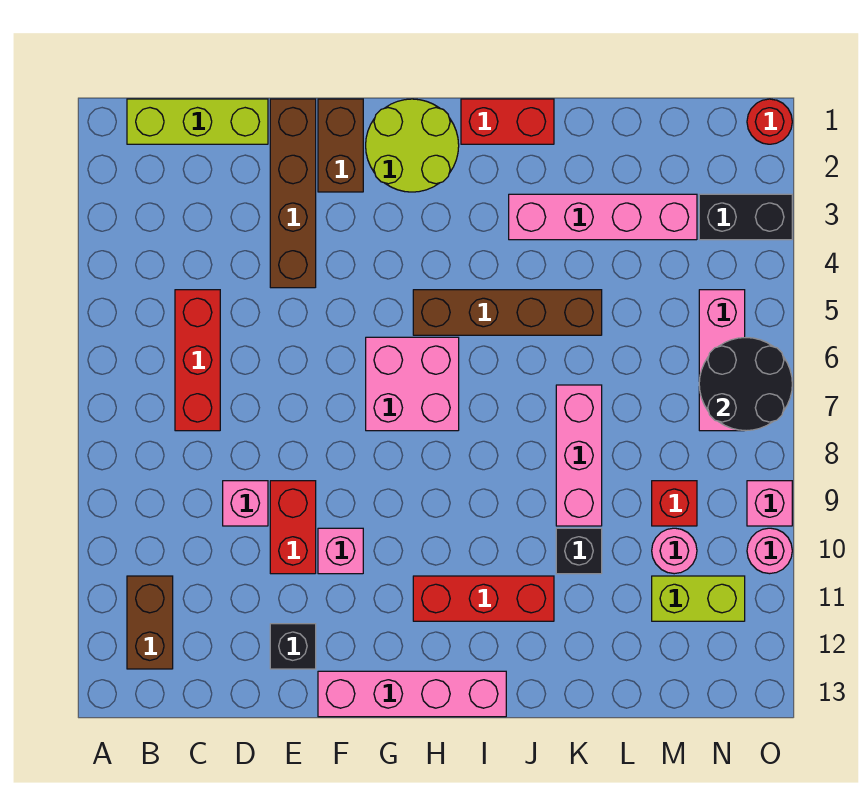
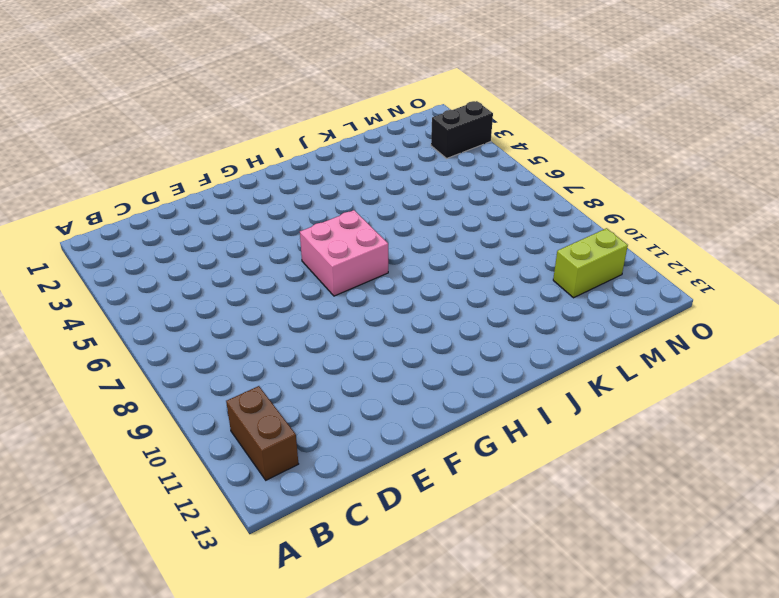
none -> lime brick B1:D1 level 1
none -> red brick C5:C7 level 1
none -> pink brick D9 level 1

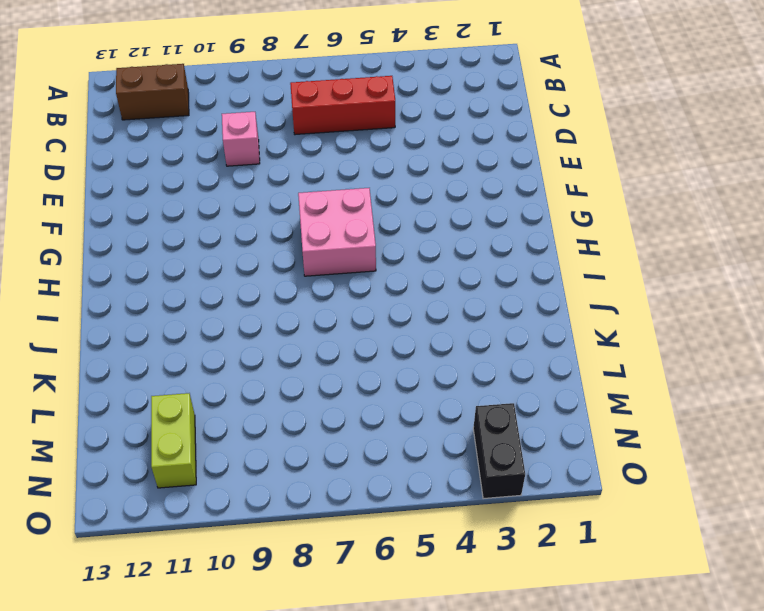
none -> lime brick B1:D1 level 1
none -> brown brick E1:E4 level 1
none -> red brick E9:E10 level 1

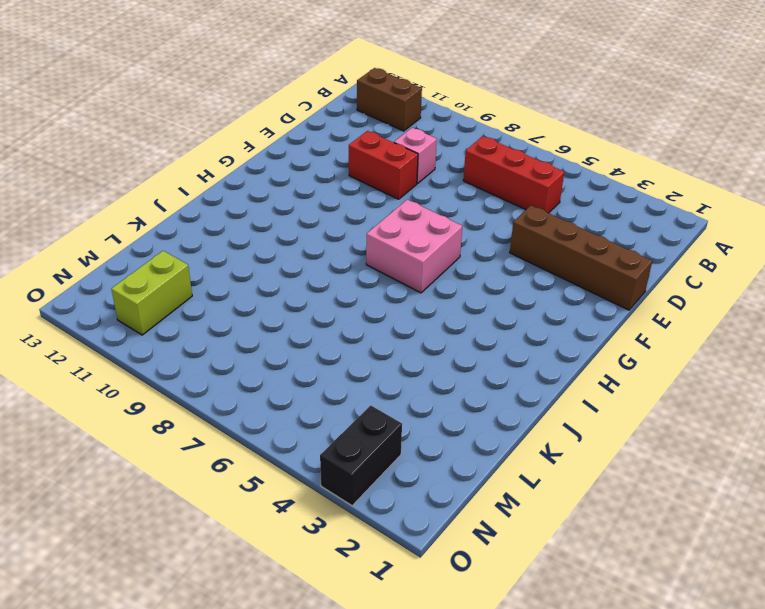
none -> lime brick B1:D1 level 1
none -> black brick E12 level 1
none -> brown brick F1:F2 level 1

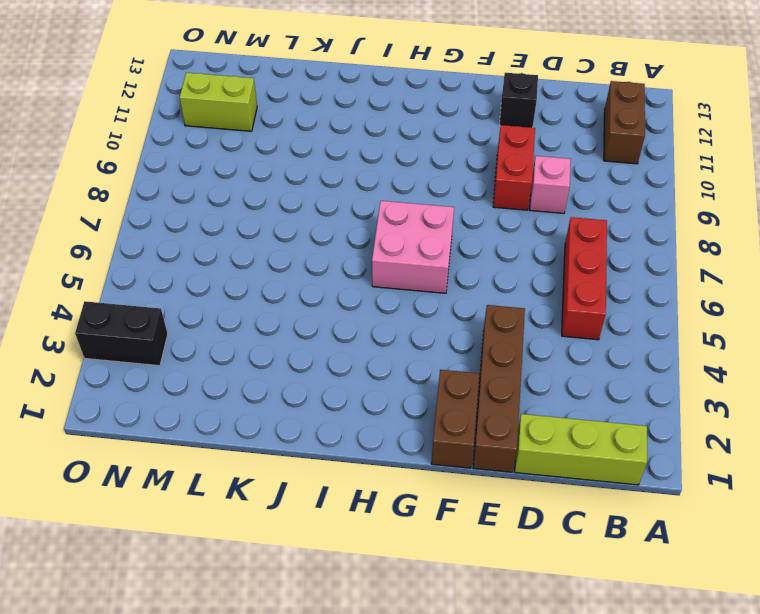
none -> pink brick F10 level 1
none -> pink brick F13:I13 level 1
none -> lime round brick G1:H2 level 1

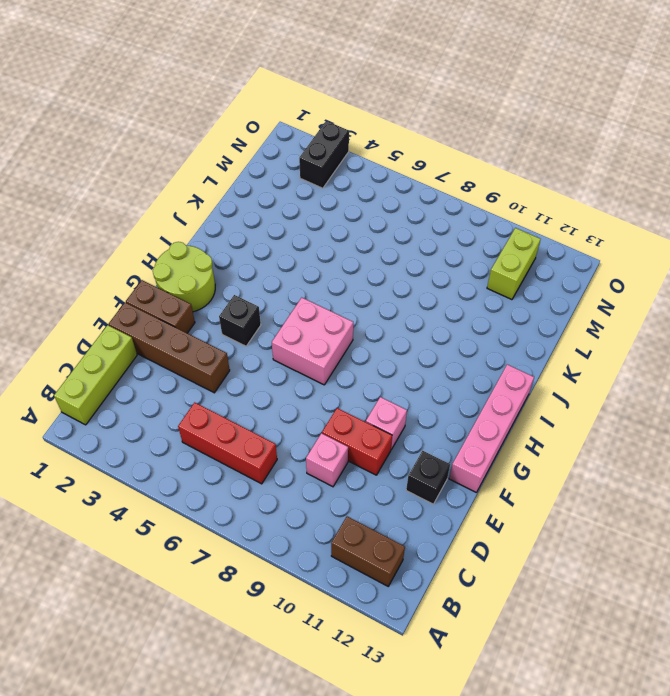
black brick G4 level 1 -> black brick K10 level 1
none -> brown brick H5:K5 level 1
none -> red brick H11:J11 level 1
none -> red brick I1:J1 level 1

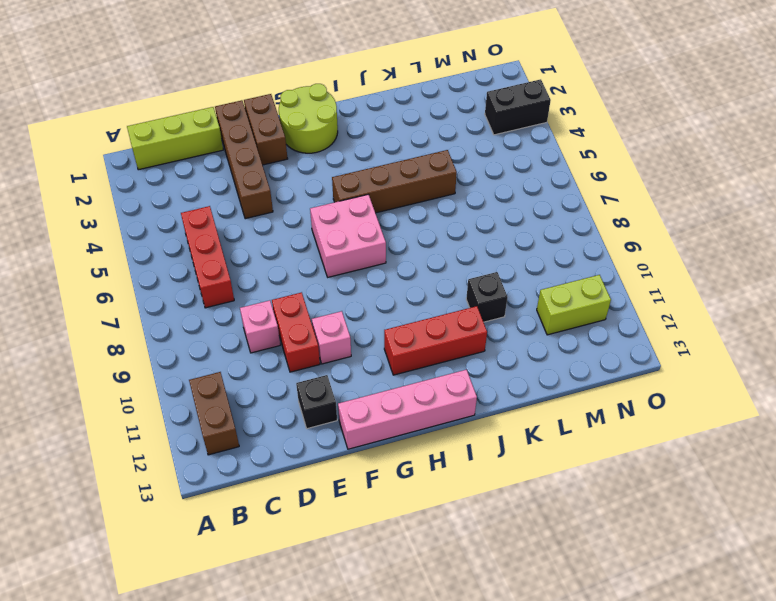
none -> red brick I1:J1 level 1
none -> pink brick J3:M3 level 1
none -> pink brick K7:K9 level 1

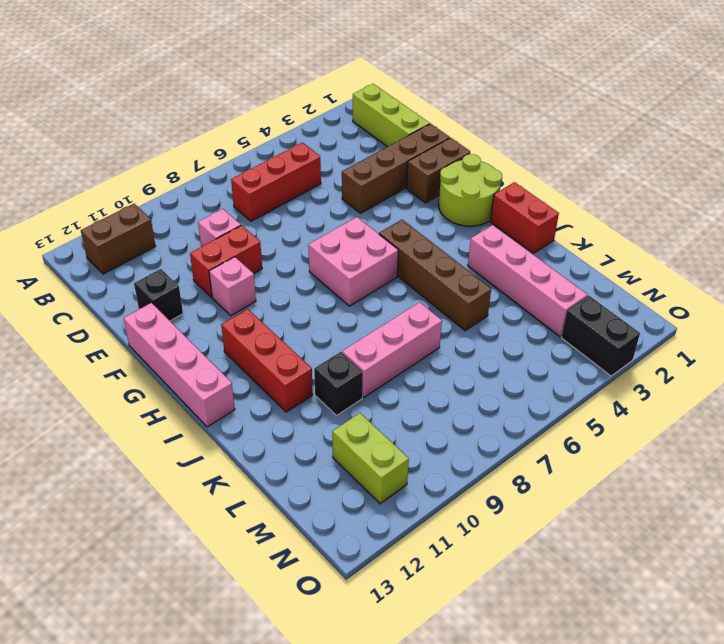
none -> red brick M9 level 1
none -> pink round brick M10 level 1
none -> pink brick N5:N7 level 1

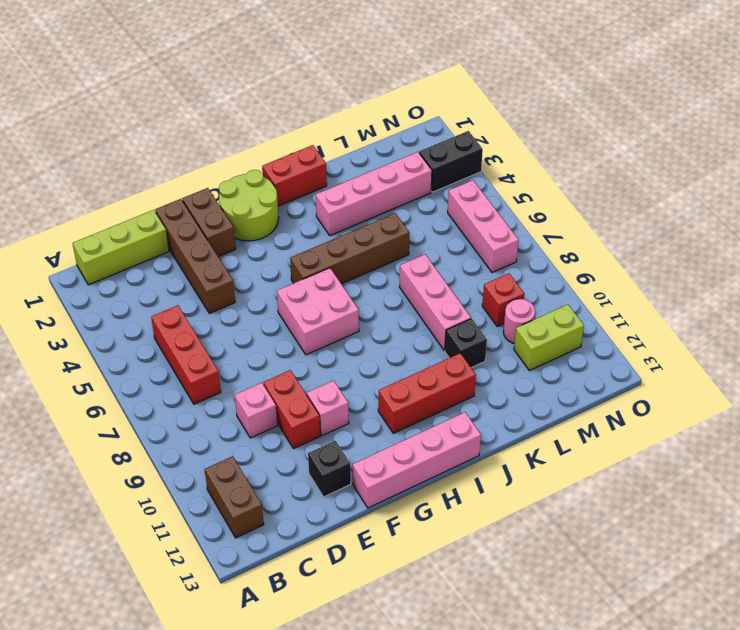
none -> red round brick O1 level 1
none -> pink brick O9 level 1
none -> pink round brick O10 level 1

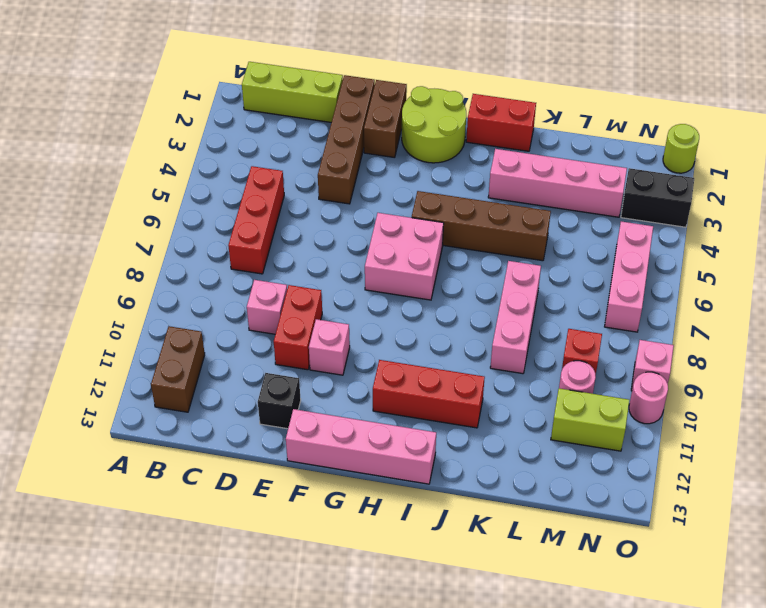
lime round brick O1 level 1 -> red round brick O1 level 1
none -> black brick K10 level 1
none -> black round brick N6:O7 level 2

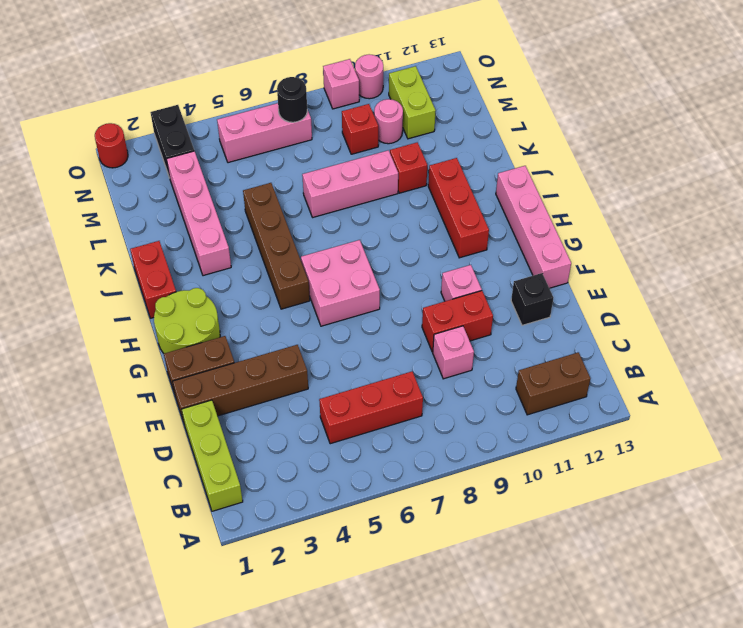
red brick K10 level 1 -> black brick K10 level 1
black round brick N7 level 2 -> black round brick N6:O7 level 2

